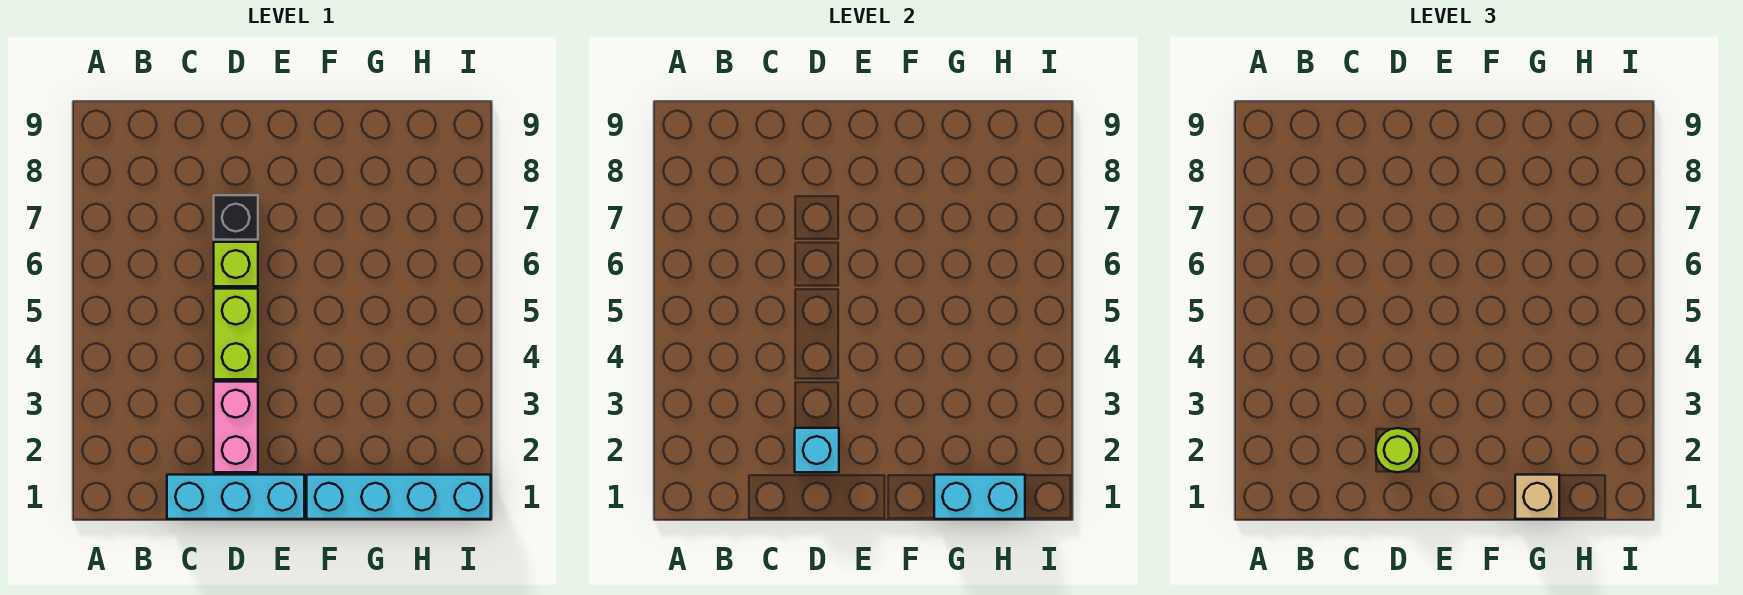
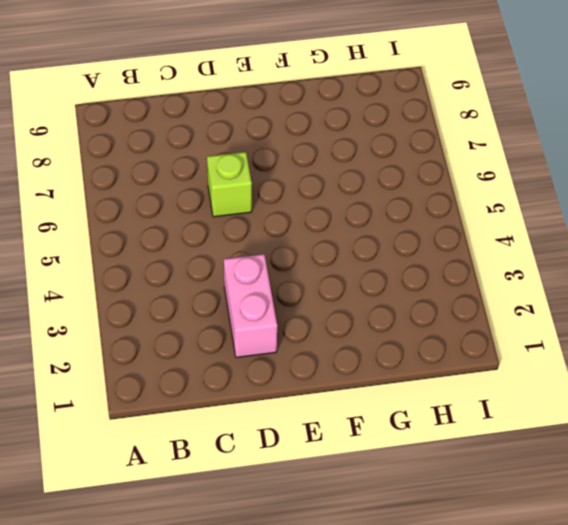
none -> cyan brick C1:E1 level 1
none -> lime brick D4:D5 level 1

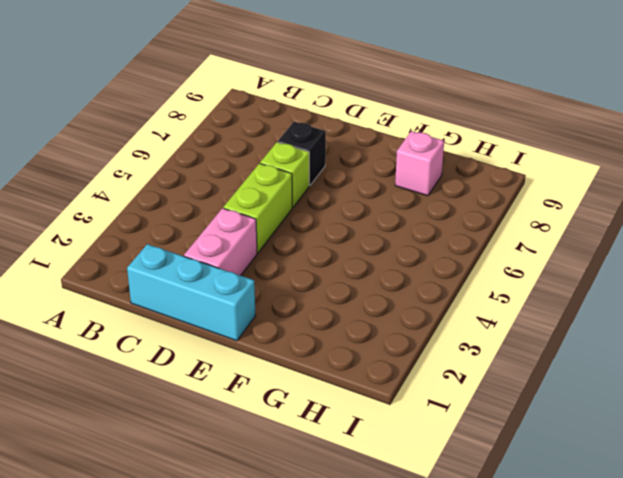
pink brick G8 level 1 -> none
none -> cyan brick F1:I1 level 1
none -> cyan brick D2 level 2

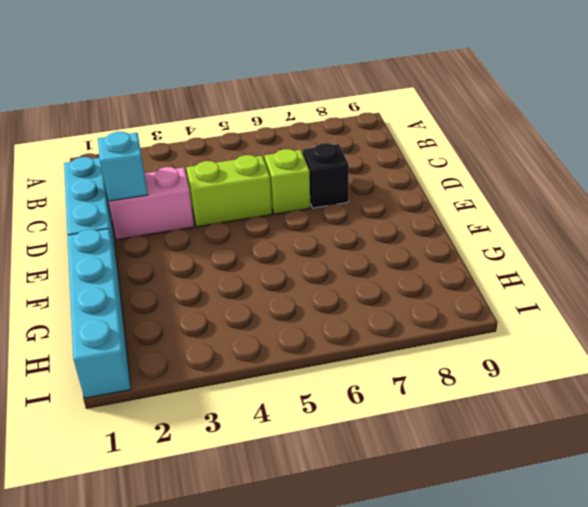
none -> cyan brick G1:H1 level 2
none -> lime round brick D2 level 3

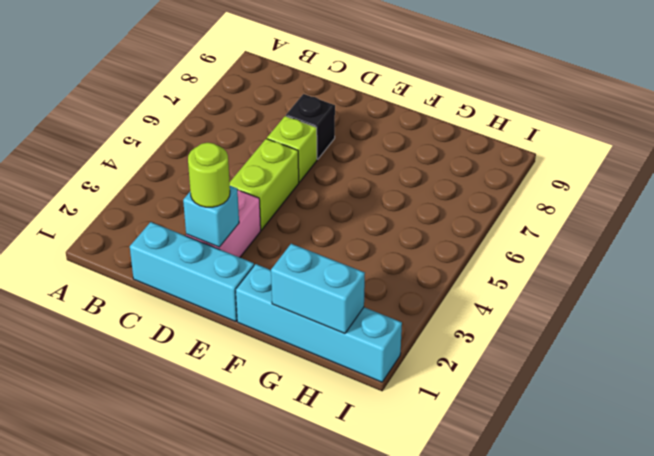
none -> tan brick G1 level 3

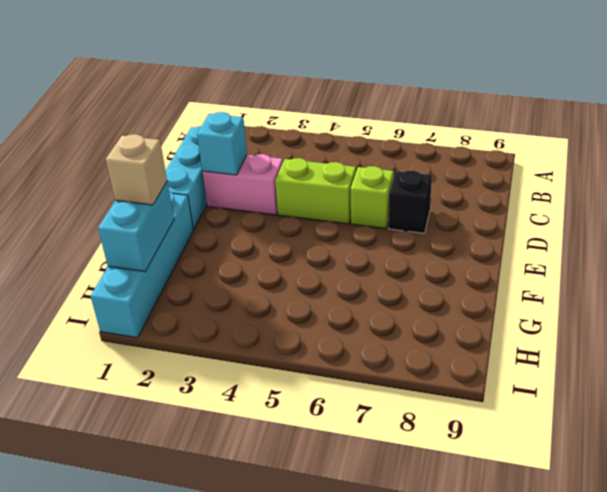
none -> lime round brick D2 level 3

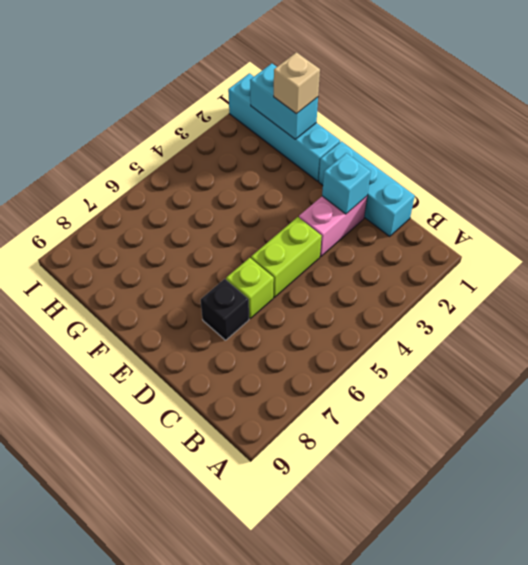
none -> lime round brick D2 level 3

